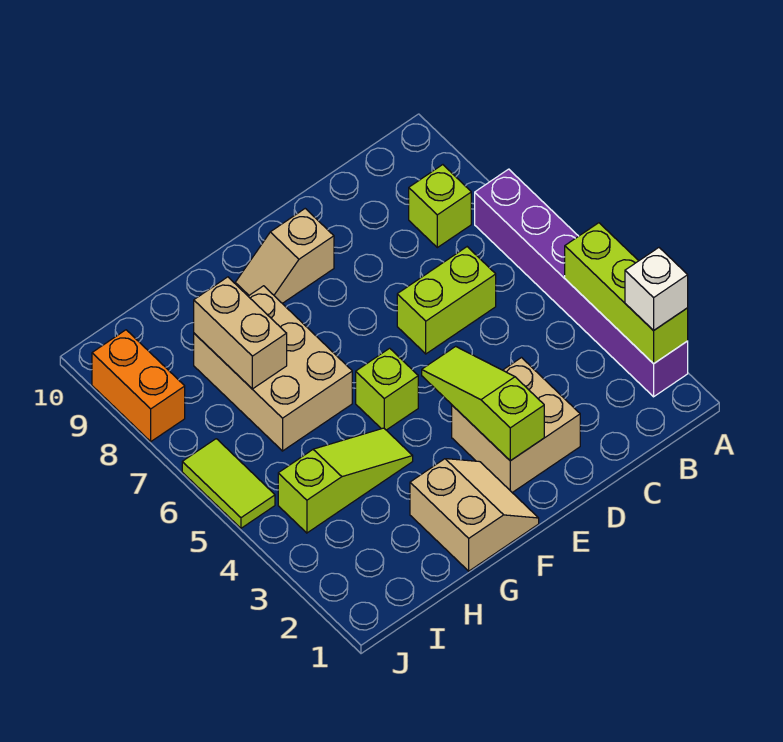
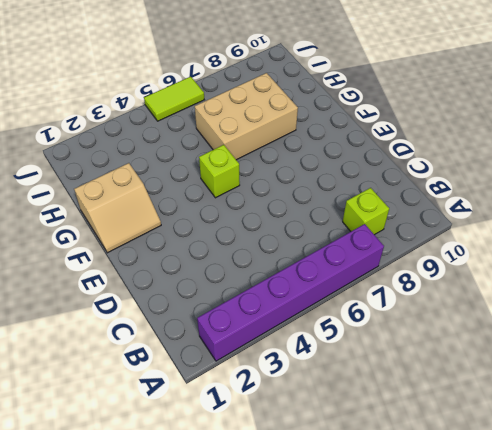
none -> lime brick C6:D6 level 1
none -> tan brick D2:E3 level 1
none -> tan slope E9:F9 level 1 top E

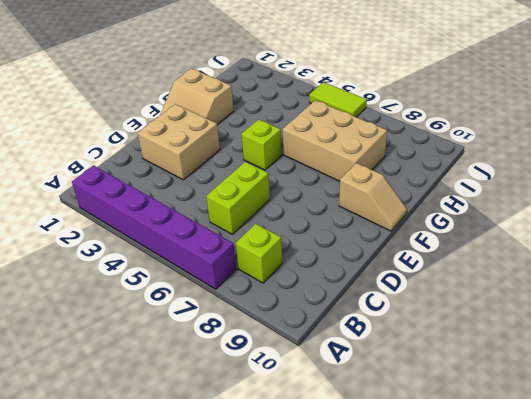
tan slope F9:F10 level 1 top 9 -> tan slope E9:F9 level 1 top E
none -> lime slope G4:I4 level 1 top I
none -> orange brick J8:J9 level 1
none -> lime brick A2:A4 level 2

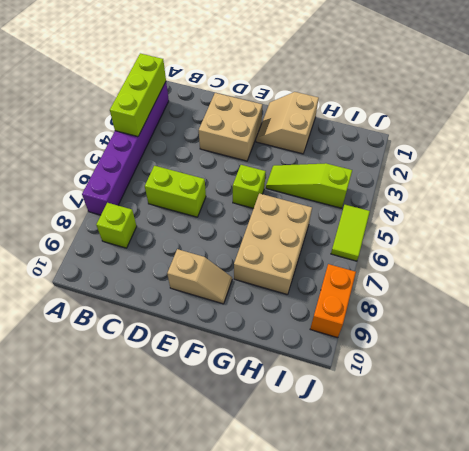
none -> lime slope E2:E4 level 2 top 2
none -> tan brick H7:H8 level 2
none -> white brick A2 level 3

